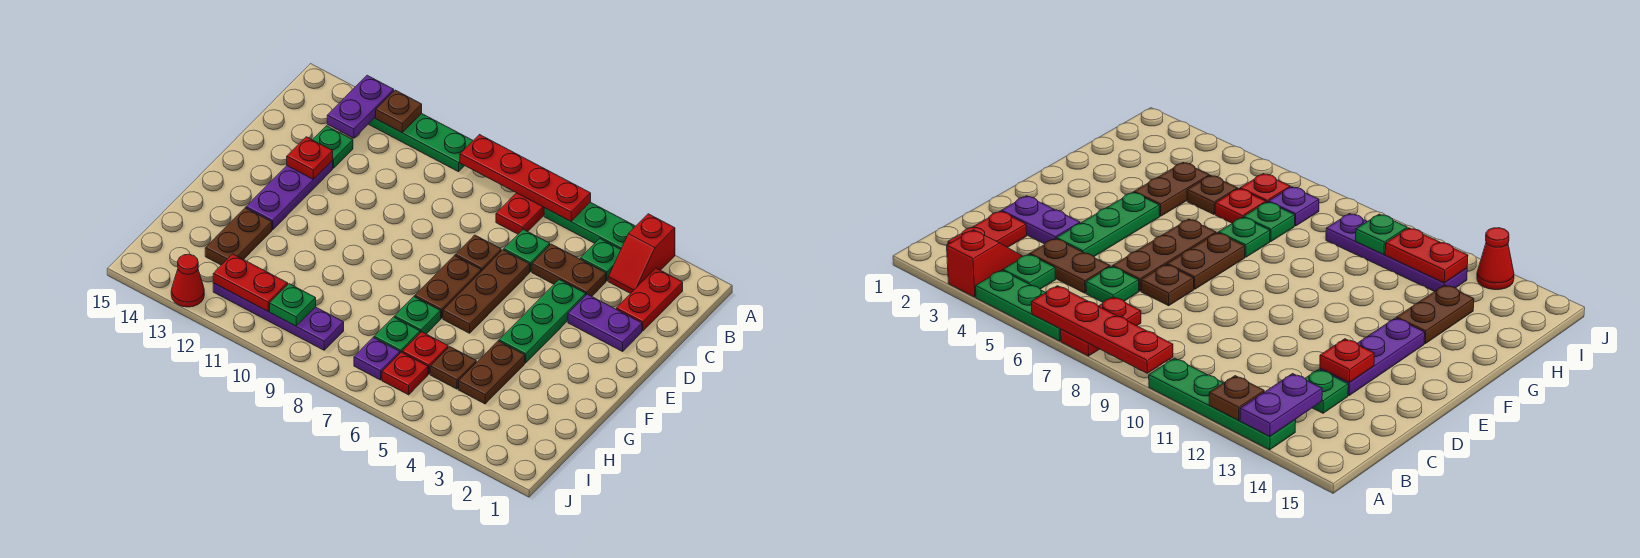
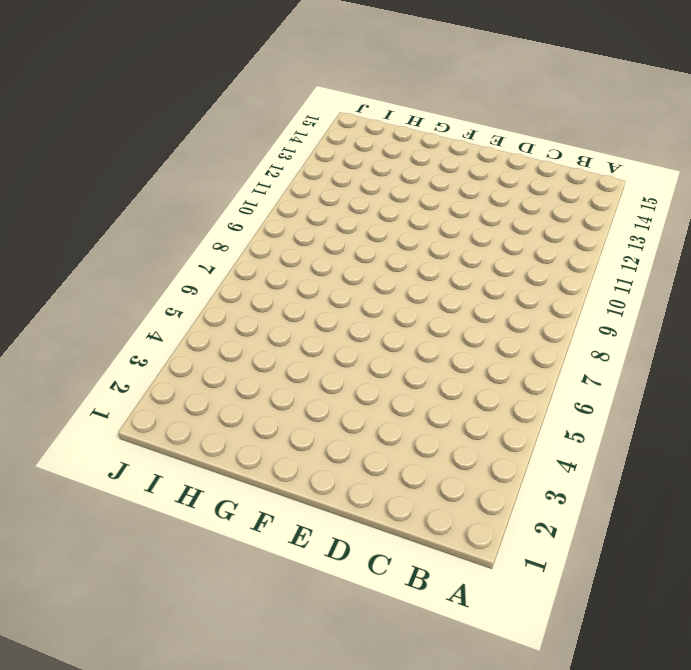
none -> red slope A3:B3 level 1 top A
none -> green plate A4:A6 level 1
none -> red plate A7:B7 level 1
none -> green plate A10:A13 level 1

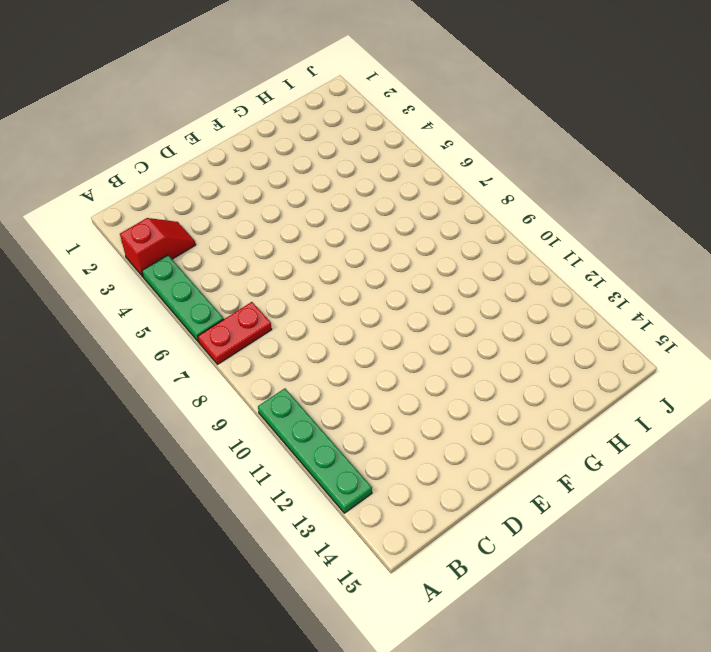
none -> red plate B2:C2 level 1
none -> green plate B4 level 1
none -> brown plate C4:C5 level 1
none -> green plate C6 level 1

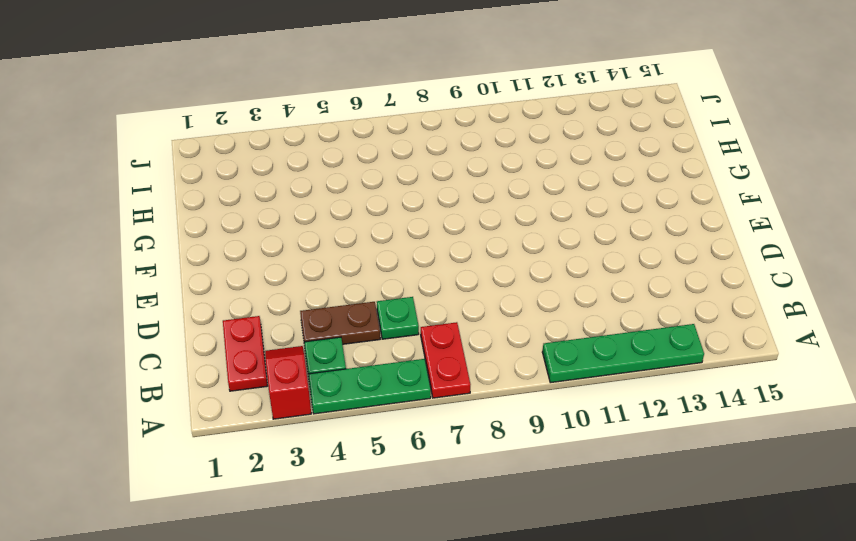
none -> green plate C13 level 1
none -> purple plate D2:D3 level 1
none -> green plate D4:F4 level 1
none -> brown plate D6:F6 level 1

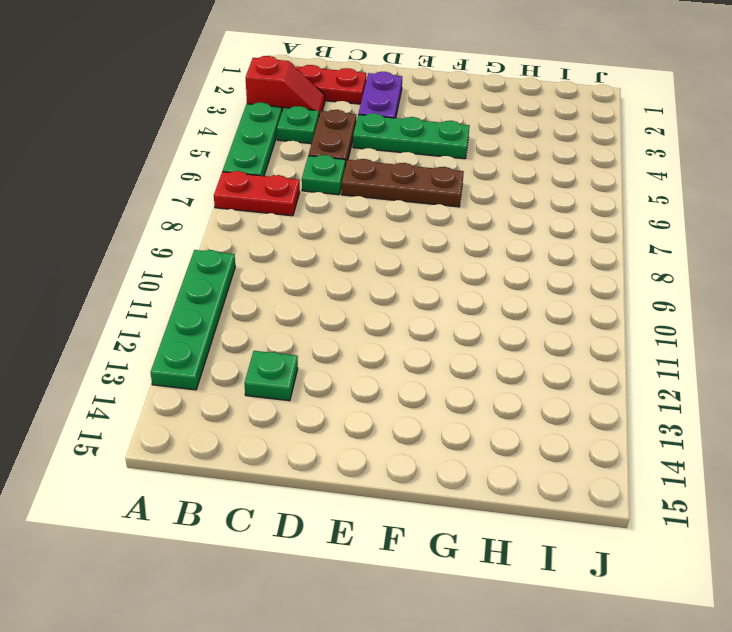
none -> brown plate D7 level 1
none -> purple plate D13:F13 level 1
none -> brown plate E7:F7 level 1
none -> brown plate G4:H4 level 1

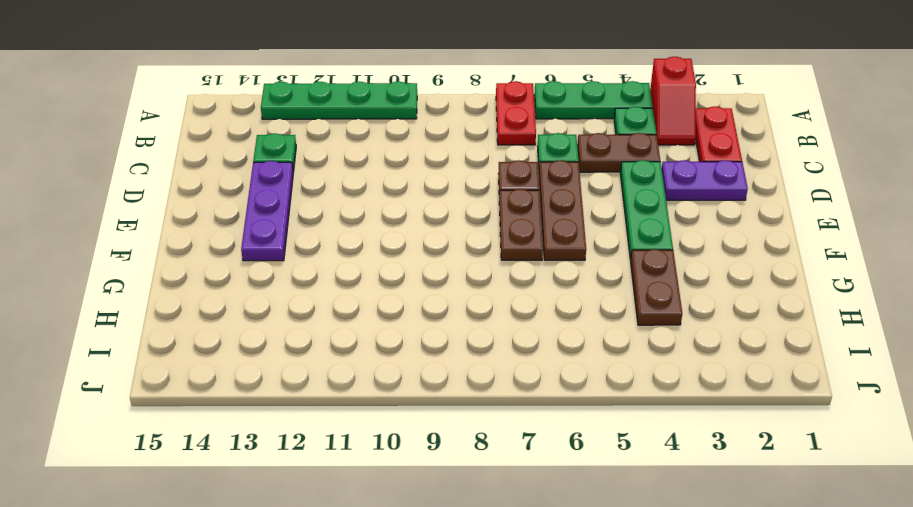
none -> green plate G7 level 1
none -> brown plate G13:H13 level 1
none -> brown plate H5 level 1
none -> red plate H6 level 1

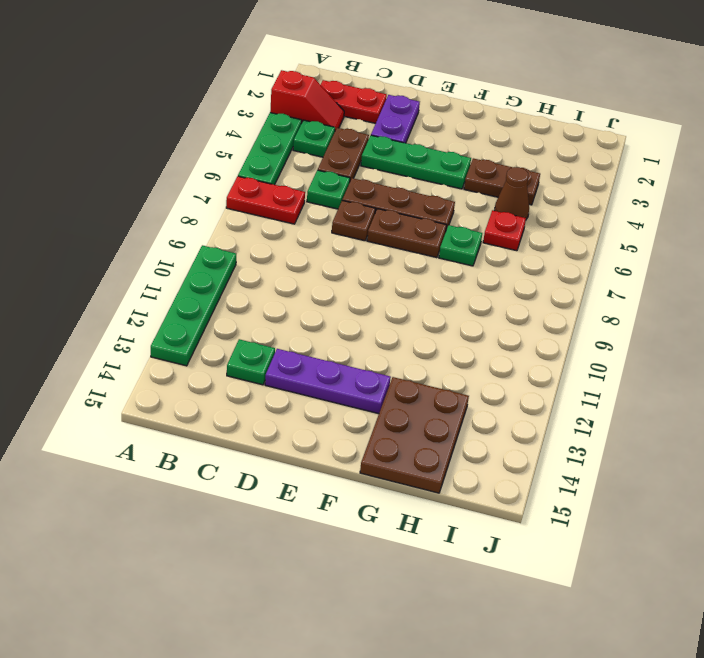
brown plate G13:H15 level 1 -> brown plate G13:H13 level 1
brown cone H5 level 1 -> brown plate H5 level 1
none -> green plate H7 level 1
none -> red plate I6 level 1
none -> purple plate I7 level 1
none -> purple plate I9:I12 level 1

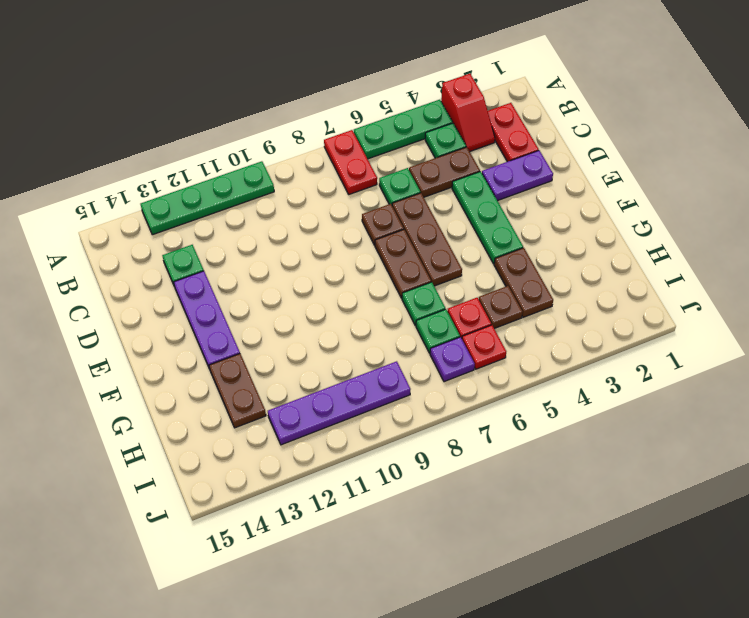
none -> red cone J13 level 1
none -> red plate A6:A9 level 2
none -> brown plate A12 level 2
none -> purple plate A13:B13 level 2

